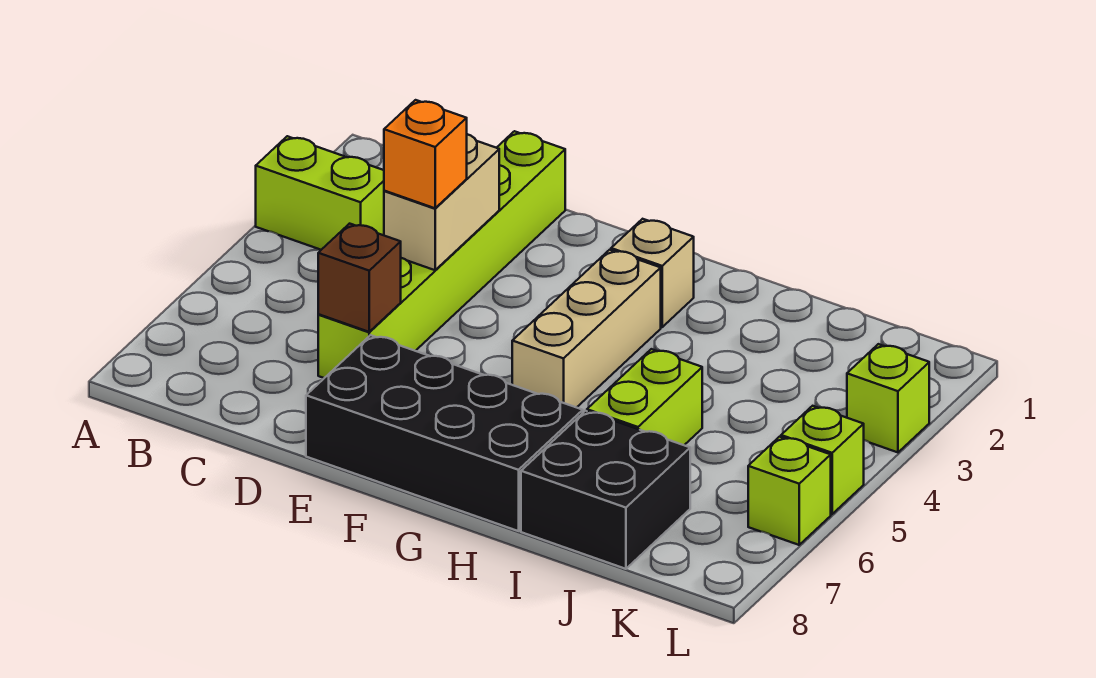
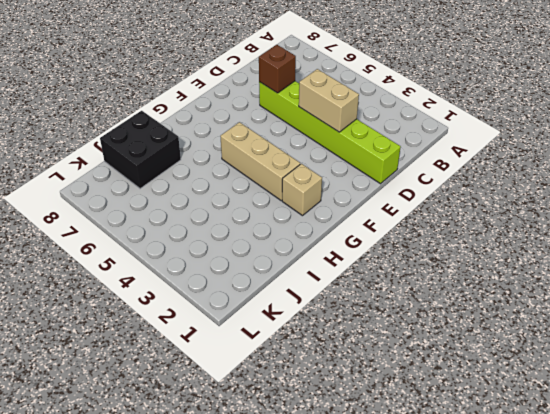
none -> lime brick A3:B3 level 1
none -> black brick E7:H8 level 1
none -> lime brick I5:I6 level 1

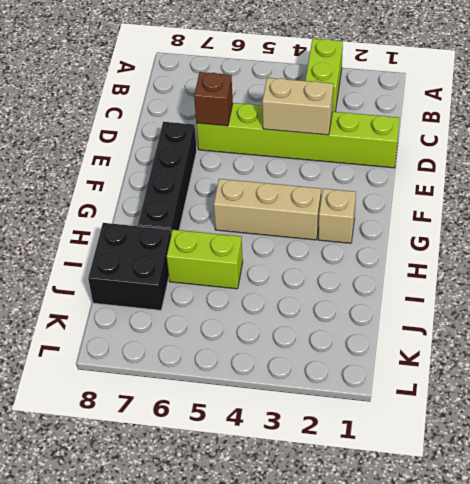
black brick E7:H7 level 1 -> black brick E7:H8 level 1
none -> lime brick L3 level 1
none -> lime brick L5 level 1
none -> lime brick L6 level 1

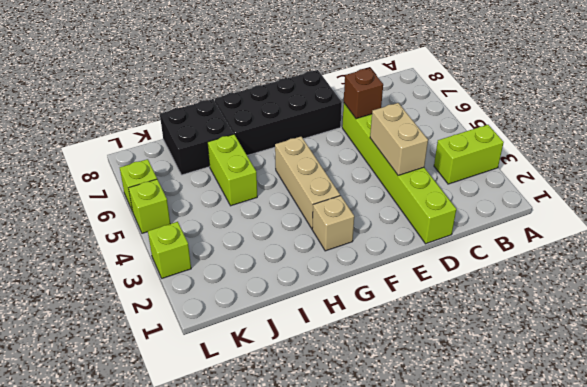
none -> orange brick D4 level 3

